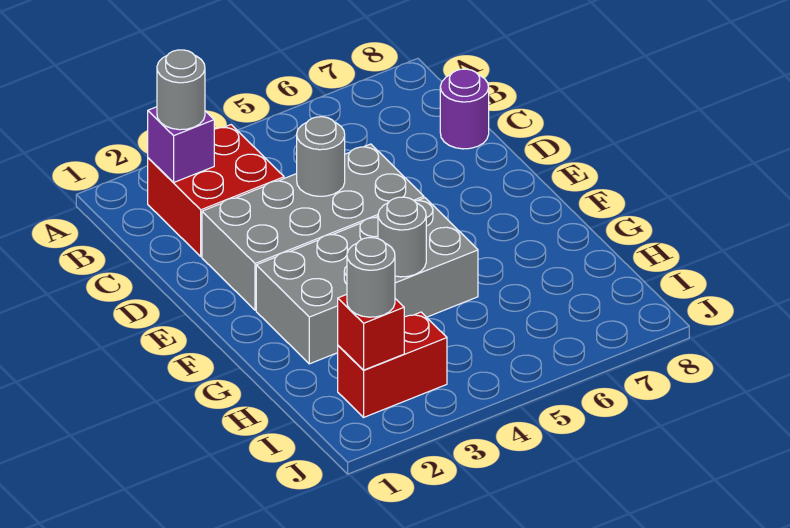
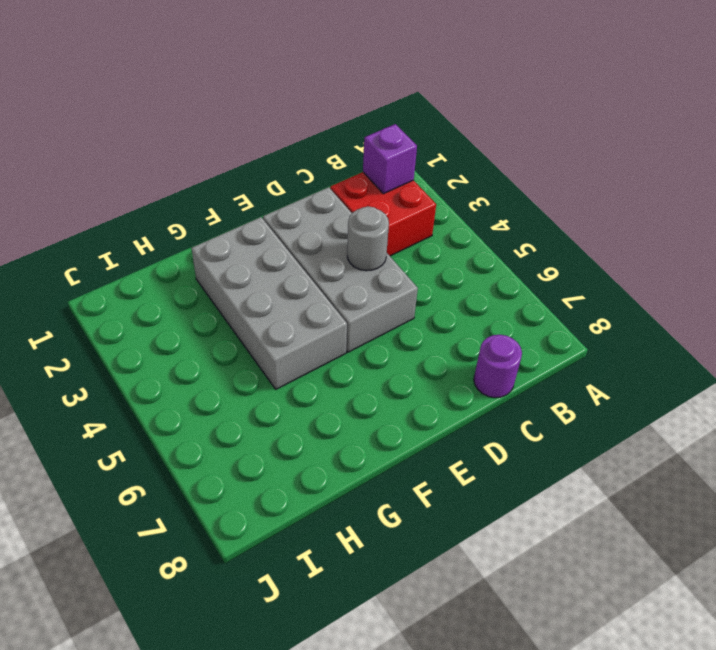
none -> red brick I2:I3 level 1
none -> grey round brick G4 level 2

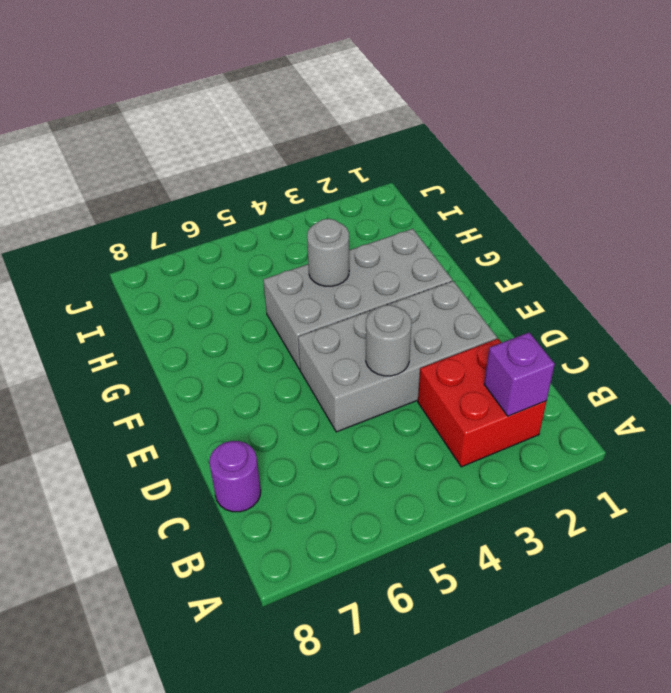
none -> red brick I2:I3 level 1
none -> red brick I2 level 2

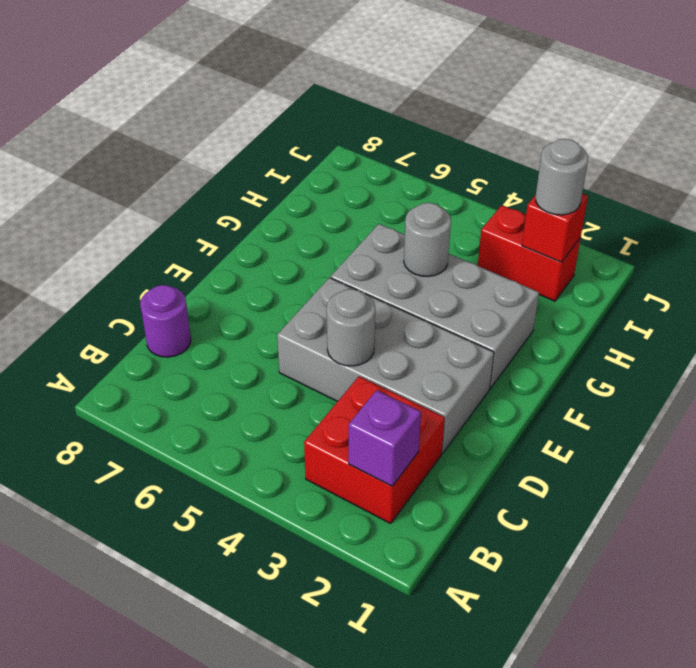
none -> grey round brick B2 level 3

